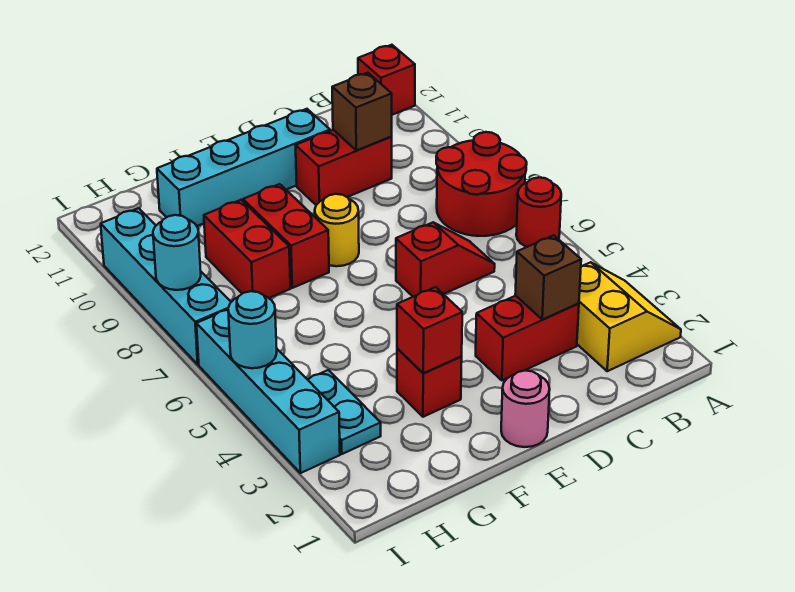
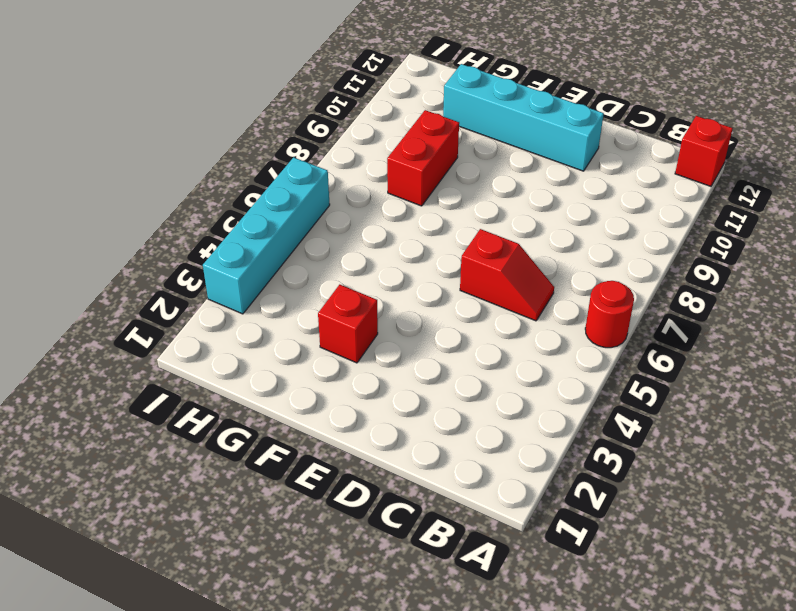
none -> yellow slope A2:B3 level 1 top B
none -> red round brick A7:B8 level 1
none -> red brick C3:D3 level 1

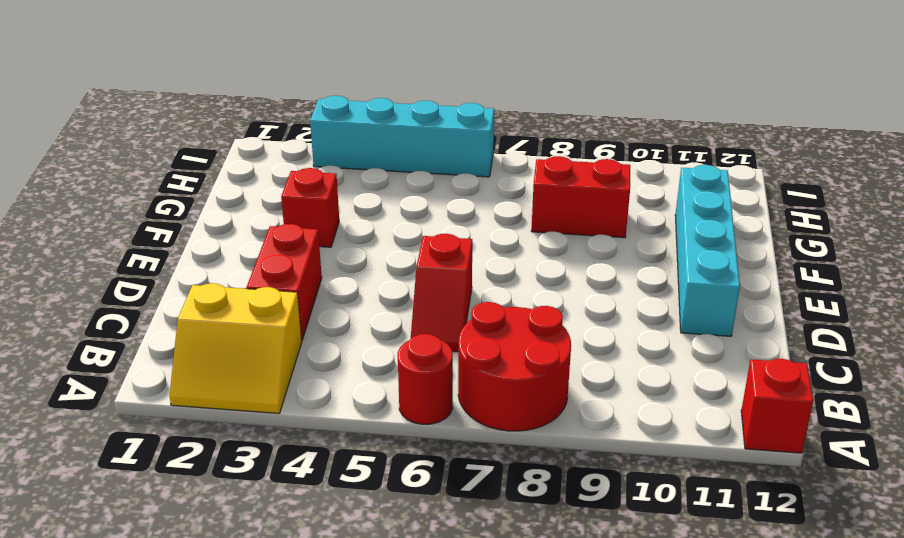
none -> red brick C10:D10 level 1
none -> pink round brick E1 level 1
none -> yellow round brick E8 level 1

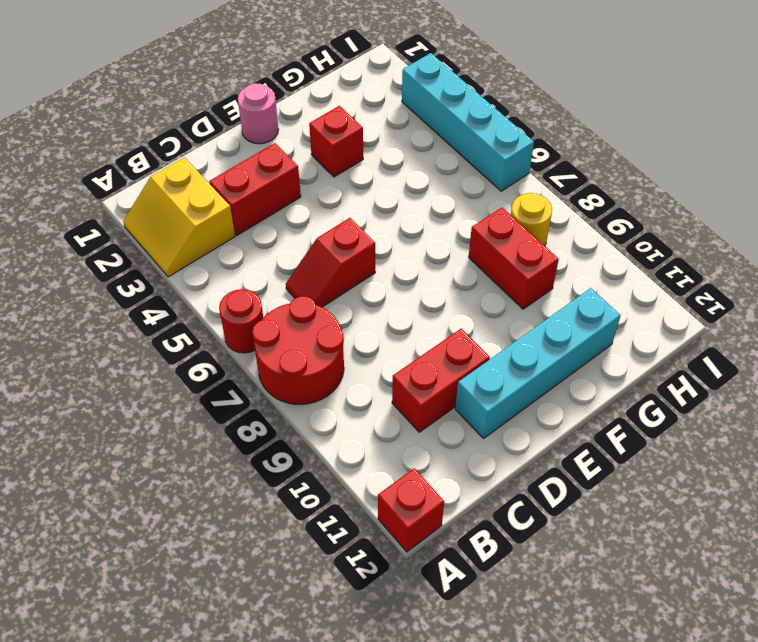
yellow round brick H8 level 1 -> yellow round brick E8 level 1
none -> red brick F8:F9 level 1
none -> cyan plate H3:H4 level 1
none -> cyan brick I7:I10 level 1

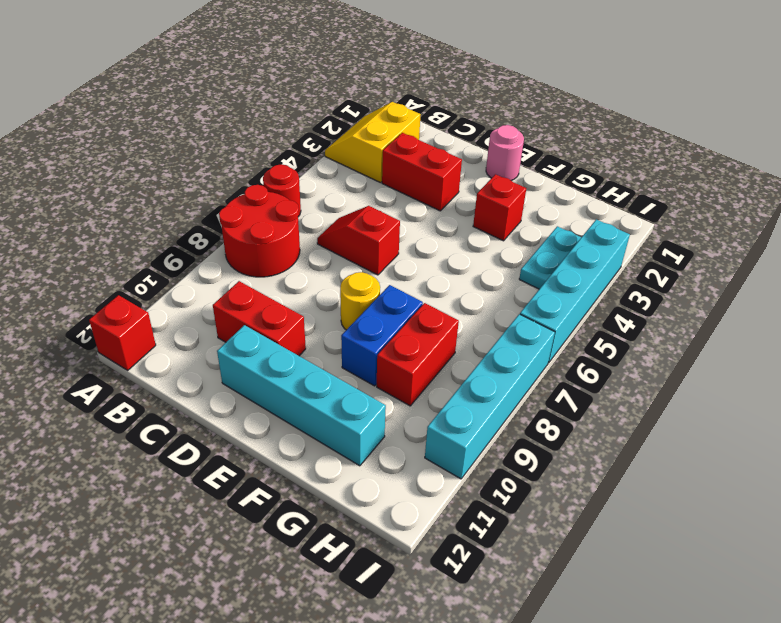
blue brick F8:F9 level 1 -> red brick F8:F9 level 1
none -> brown brick C3 level 2
none -> brown brick C10 level 2
none -> red brick F3 level 2

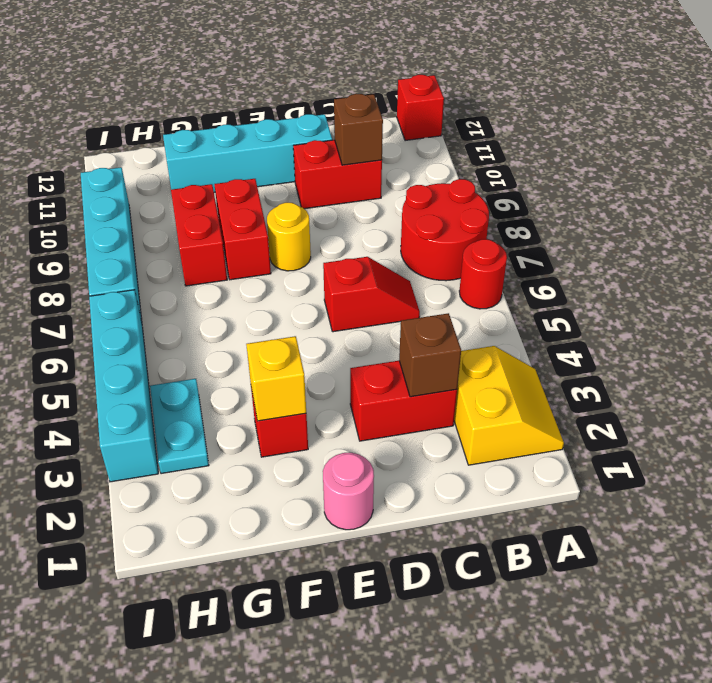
yellow brick F3 level 2 -> red brick F3 level 2
none -> cyan round brick I5 level 2
none -> cyan round brick I8 level 2

